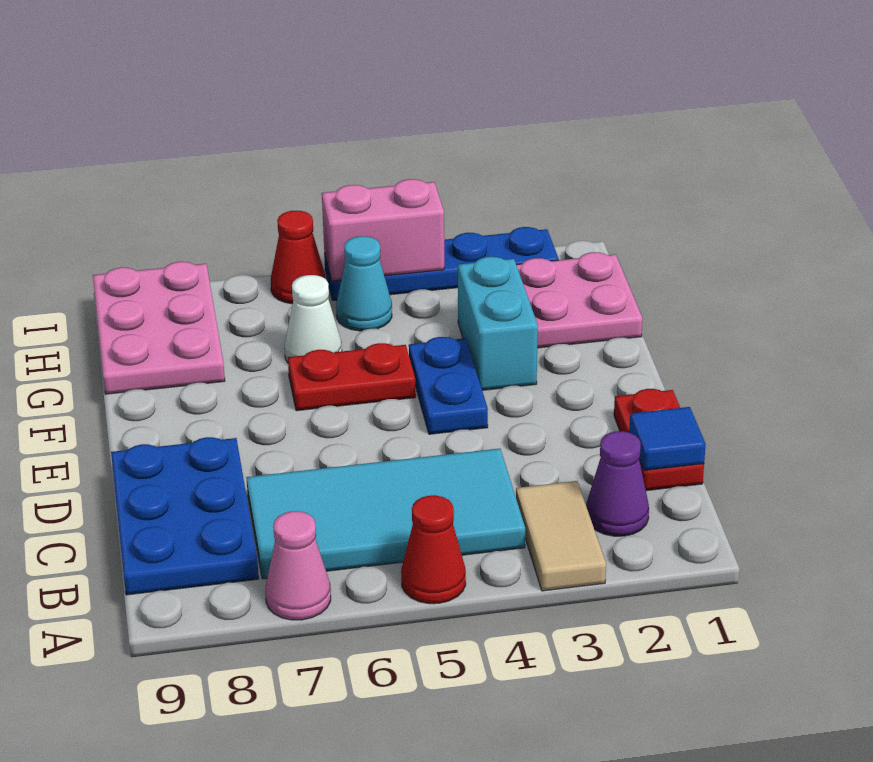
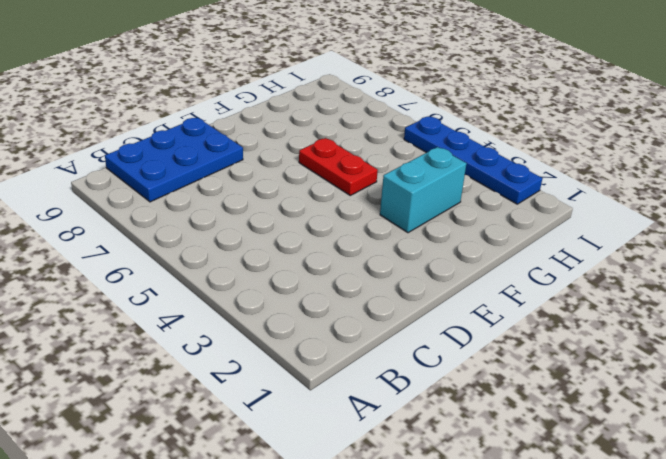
none -> tan tile A3:B3 level 1
none -> red cone A5 level 1
none -> pink cone A7 level 1

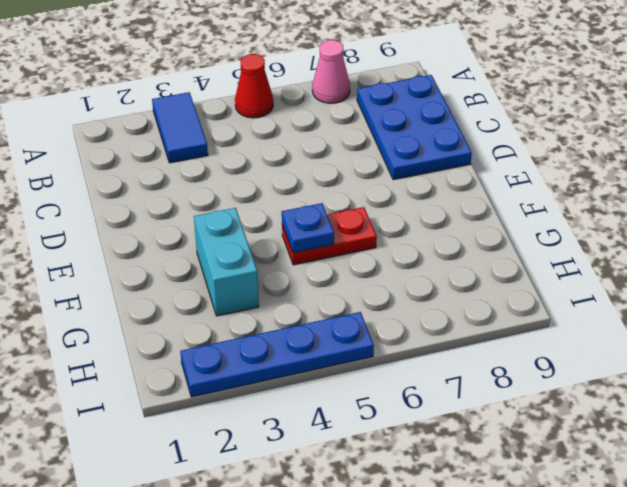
blue tile A3:B3 level 1 -> tan tile A3:B3 level 1
blue plate F5 level 2 -> none
none -> purple cone B2 level 1
none -> cyan tile B4:C7 level 1
none -> red plate C1:D1 level 1

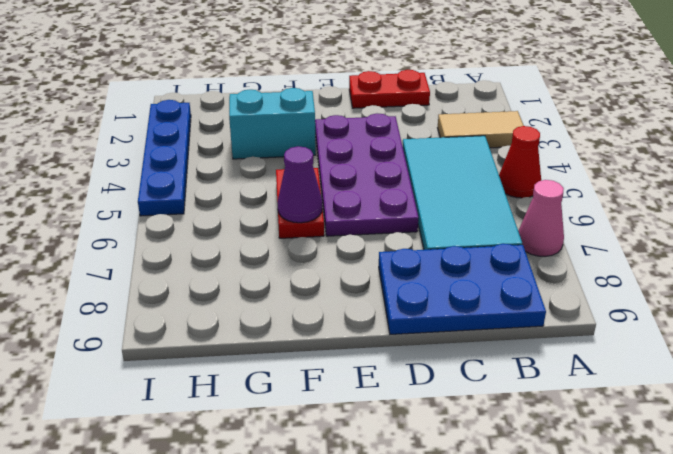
purple plate D3:E6 level 1 -> blue plate E4:F4 level 1
purple cone F6 level 2 -> purple cone B2 level 1
none -> pink plate G1:H2 level 1
none -> white cone G6 level 1
none -> pink plate G8:I9 level 1

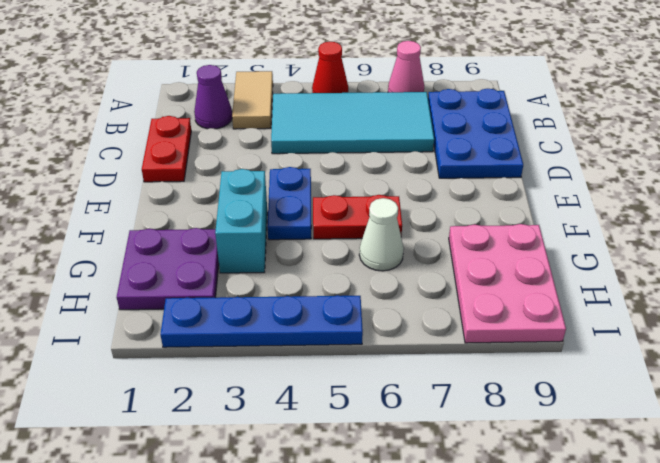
purple plate G1:H2 level 1 -> pink plate G1:H2 level 1
none -> cyan cone H5 level 1
none -> red cone I6 level 1
none -> blue tile C1 level 2

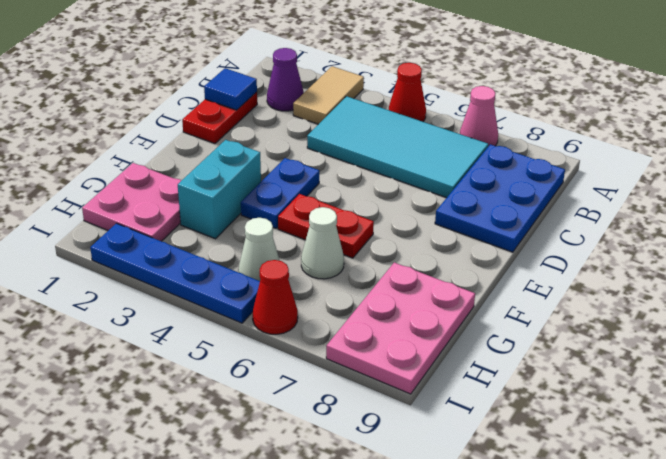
white cone H5 level 1 -> cyan cone H5 level 1
none -> pink brick I4:I5 level 2

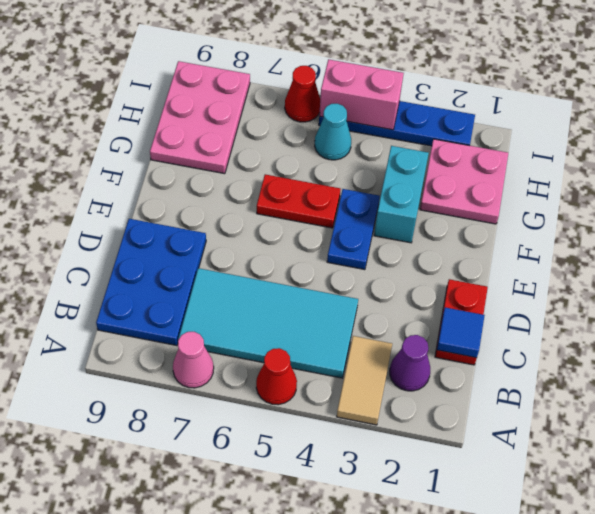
none -> white cone G6 level 1

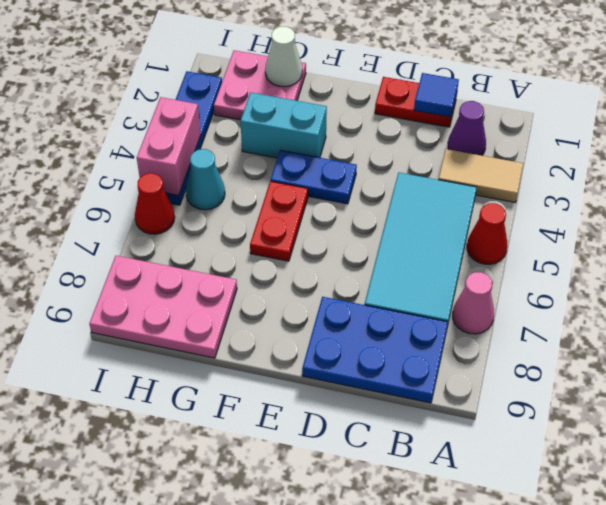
white cone G1 level 2 -> white cone G6 level 1

